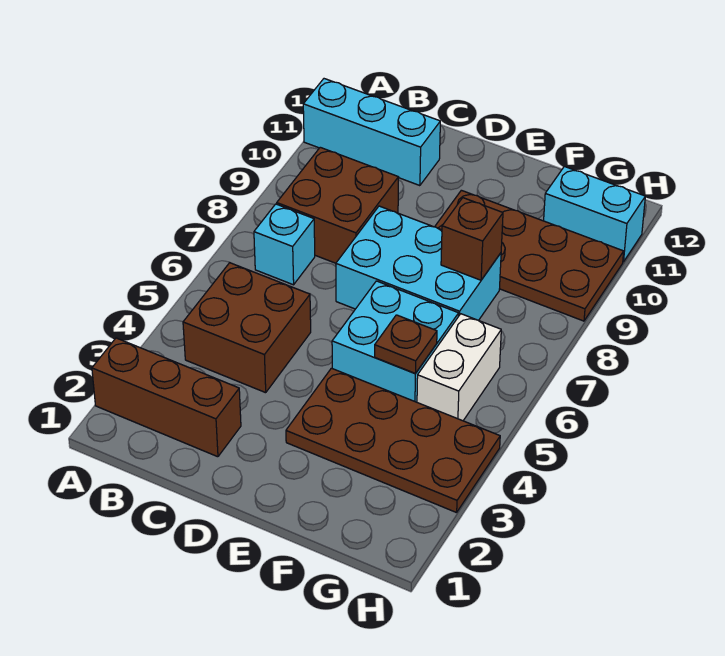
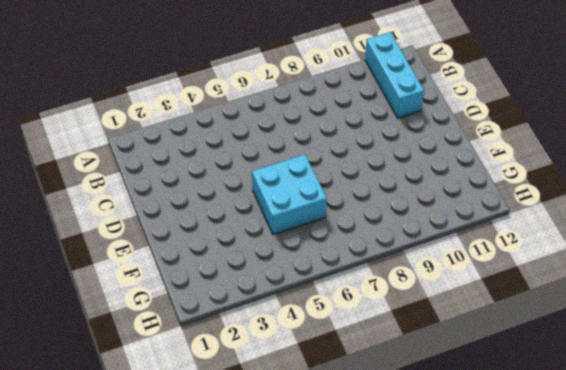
none -> brown brick A2:C2 level 1
none -> brown brick B4:C5 level 1
none -> cyan brick B7 level 1

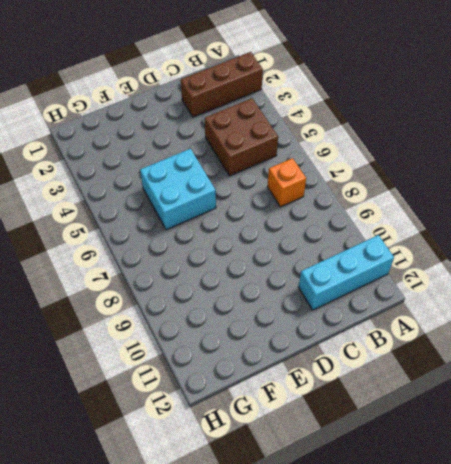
orange brick B7 level 1 -> cyan brick B7 level 1
none -> brown brick B8:C9 level 1
none -> cyan brick D7:F8 level 1
none -> brown plate E3:H4 level 1

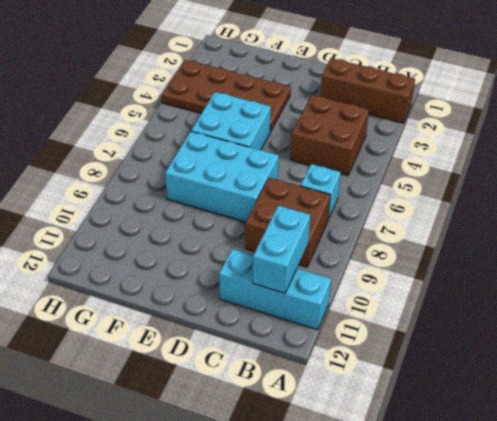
cyan brick B10:B11 level 2 -> cyan brick G11:H11 level 1
none -> brown plate E9:H10 level 1
none -> white brick G5:G6 level 1
none -> brown plate F5 level 2

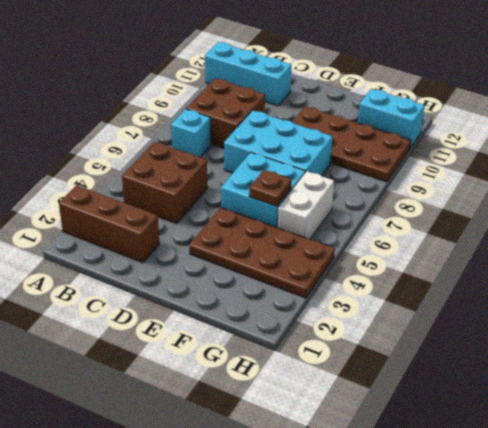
none -> brown brick F8 level 2

